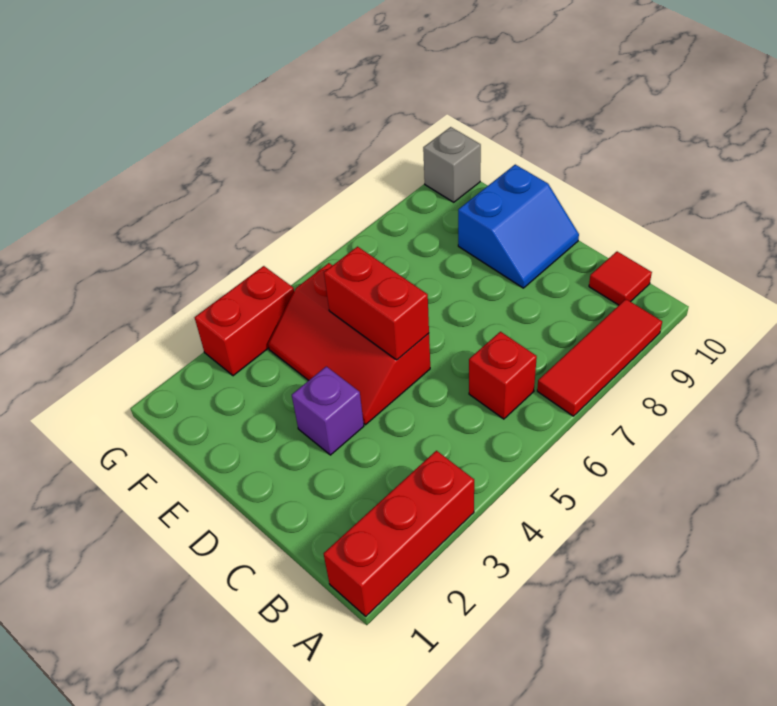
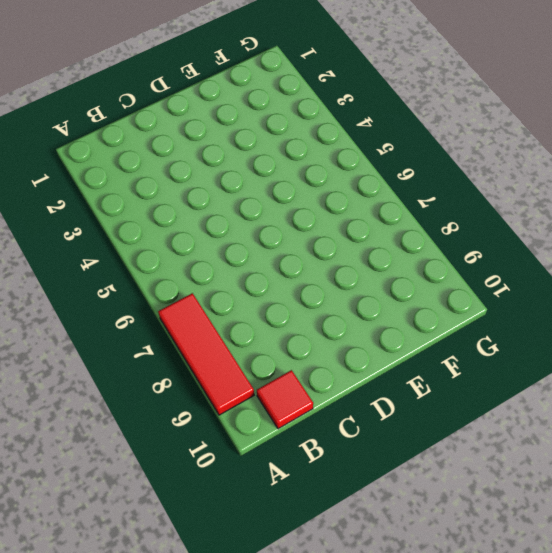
none -> red brick A1:A3 level 1
none -> red brick B6 level 1

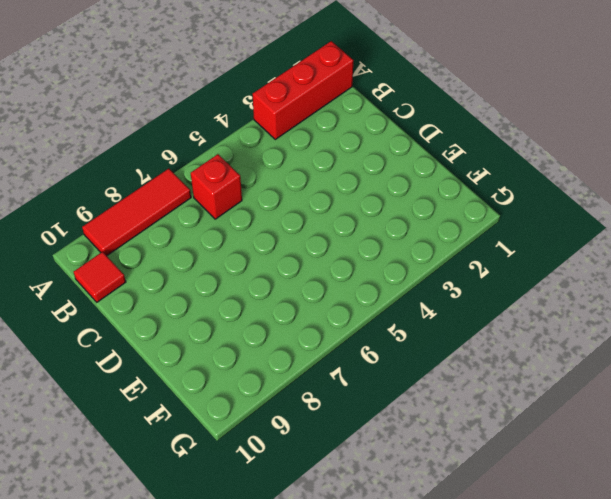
none -> purple brick D3 level 1
none -> red slope D4:F5 level 1 top 5

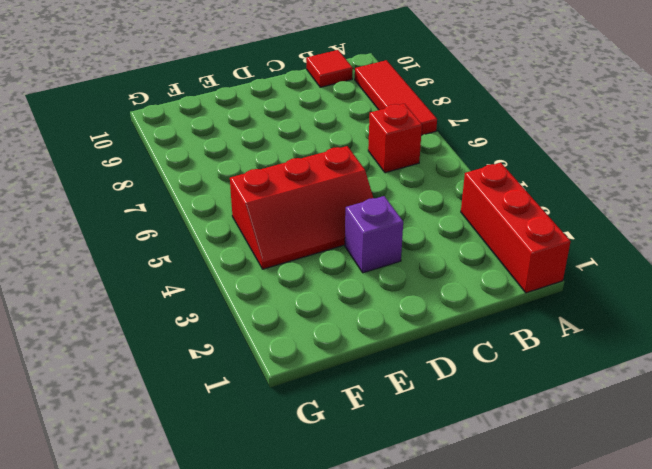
none -> blue slope D9:E10 level 1 top E
none -> red brick G3:G4 level 1

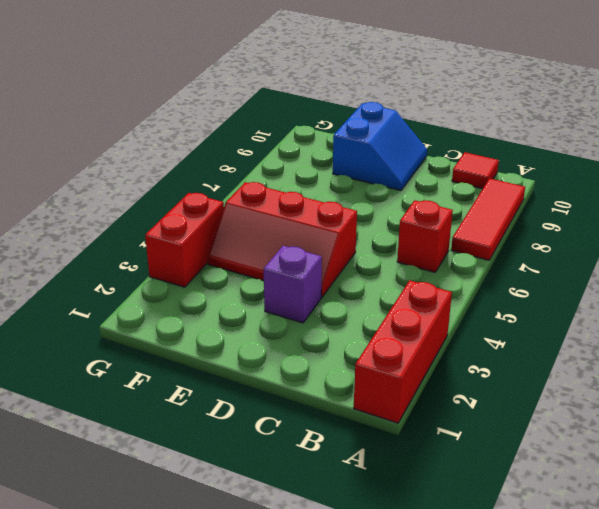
none -> grey brick G10 level 1
none -> red brick D5:E5 level 2

